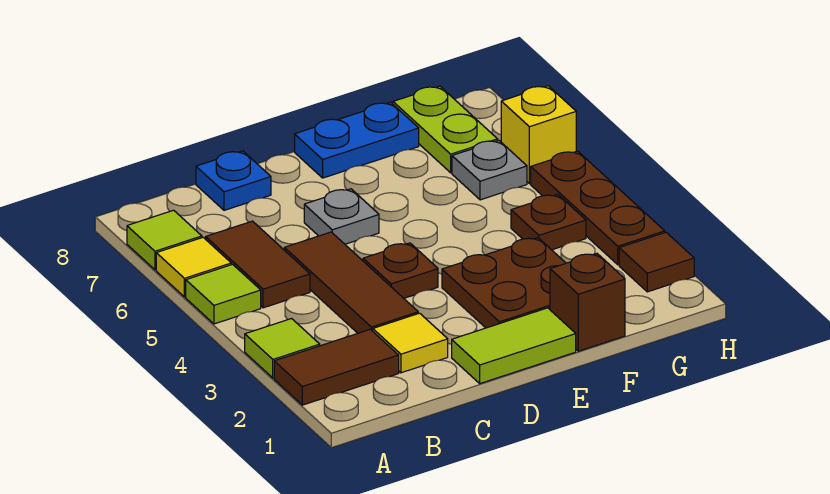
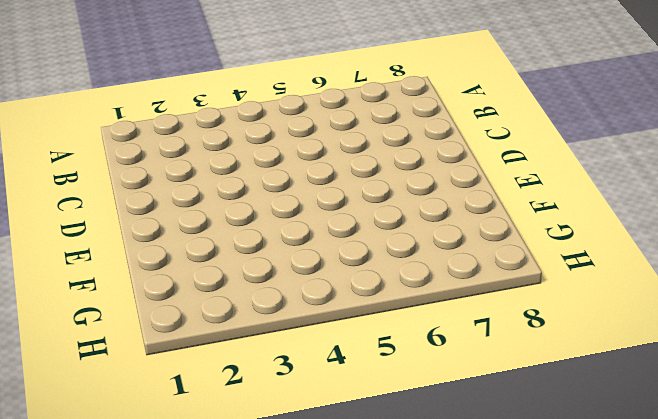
none -> brown tile A2:B2 level 1
none -> lime tile A3 level 1
none -> lime tile A5 level 1

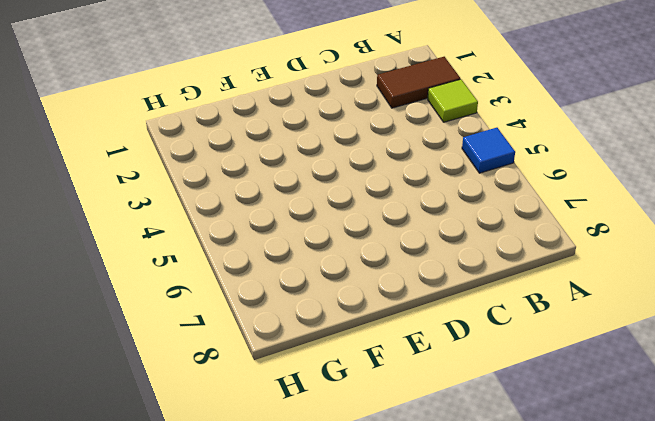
blue tile A5 level 1 -> lime tile A5 level 1
none -> yellow tile A6 level 1
none -> lime tile A7 level 1
none -> brown tile B5:B6 level 1

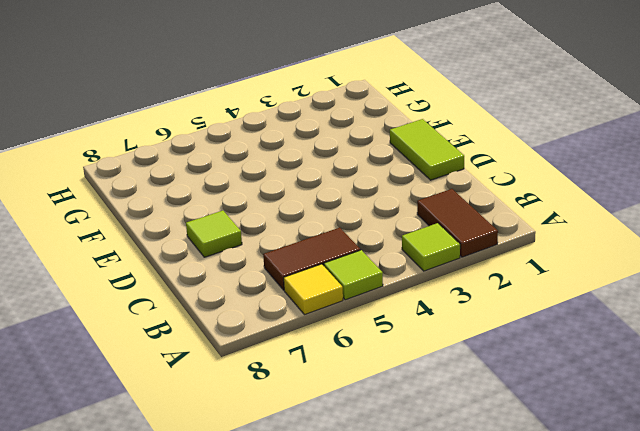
lime tile D7 level 1 -> lime tile A7 level 1
none -> yellow tile C2 level 1
none -> brown tile C3:C5 level 1
none -> blue plate C8 level 1

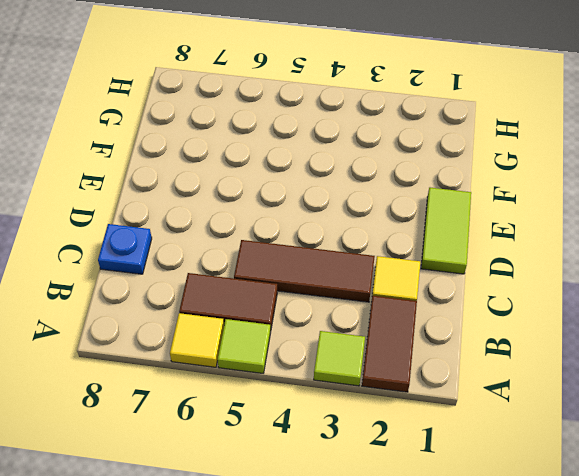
none -> lime tile A7 level 1
none -> brown plate D4 level 1
none -> grey plate D6 level 1

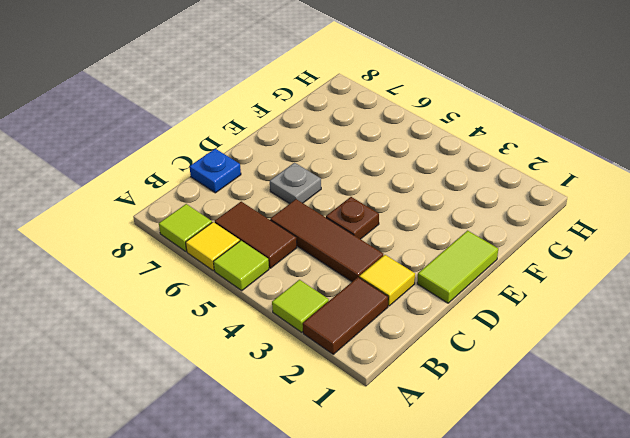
none -> brown plate E2:F3 level 1
none -> blue plate E8:F8 level 1
none -> brown brick F1 level 1

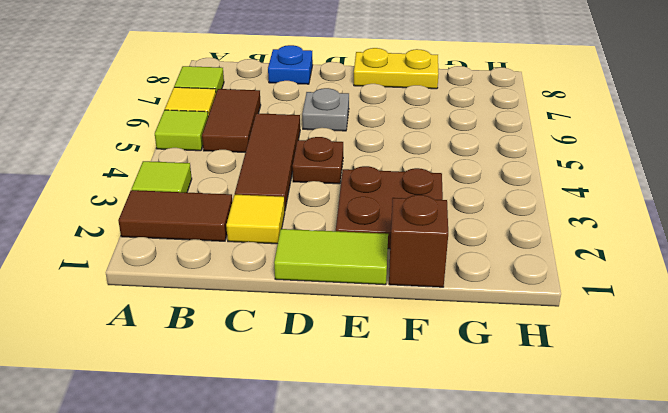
yellow plate E8:F8 level 1 -> blue plate E8:F8 level 1
none -> brown plate G4 level 1
none -> grey plate G6 level 1
none -> lime plate G7:G8 level 1

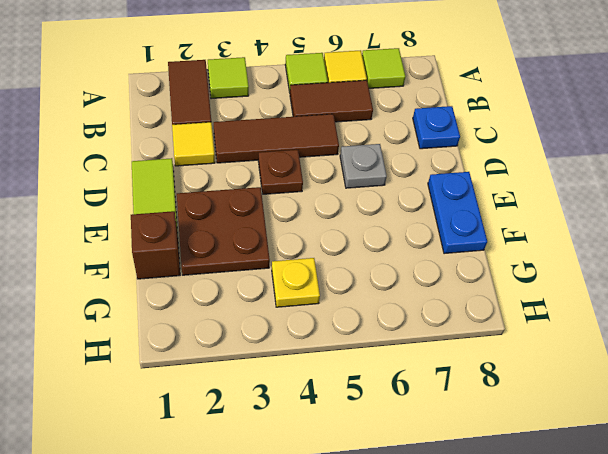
yellow plate G4 level 1 -> brown plate G4 level 1
none -> grey plate G6 level 1
none -> lime plate G7:G8 level 1
none -> brown tile H2 level 1

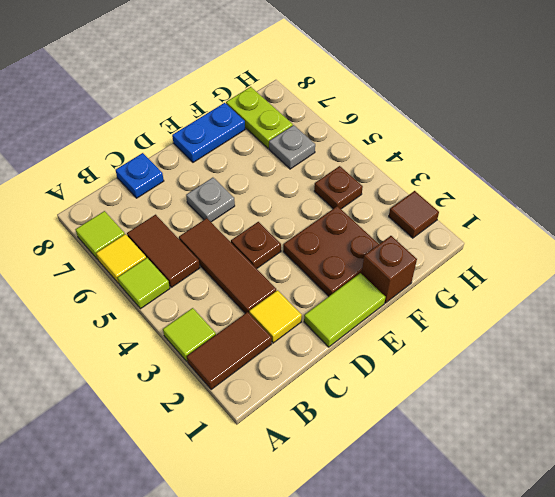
none -> brown plate H3:H5 level 1
none -> yellow brick H6 level 1

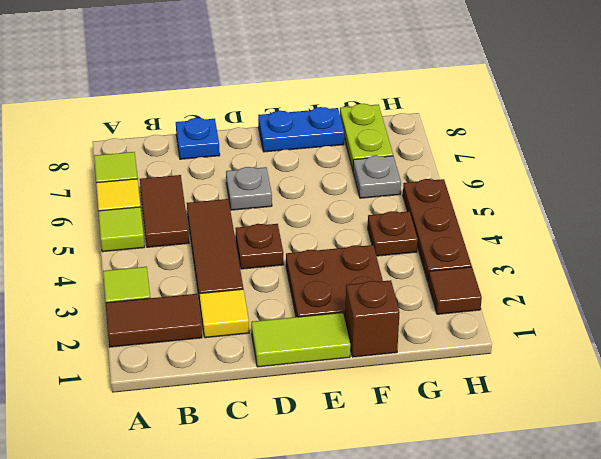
none -> yellow brick H6 level 1

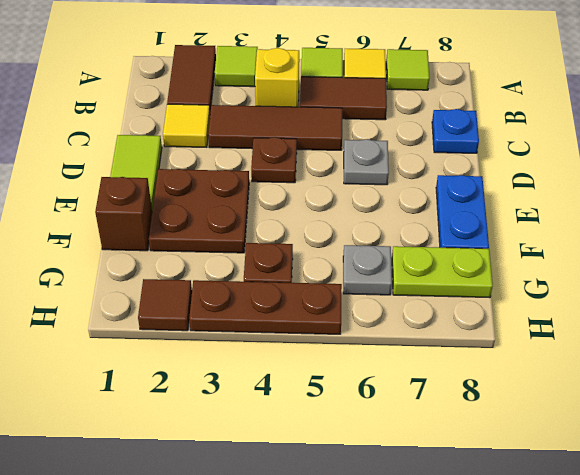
yellow brick B4 level 1 -> yellow brick H6 level 1

